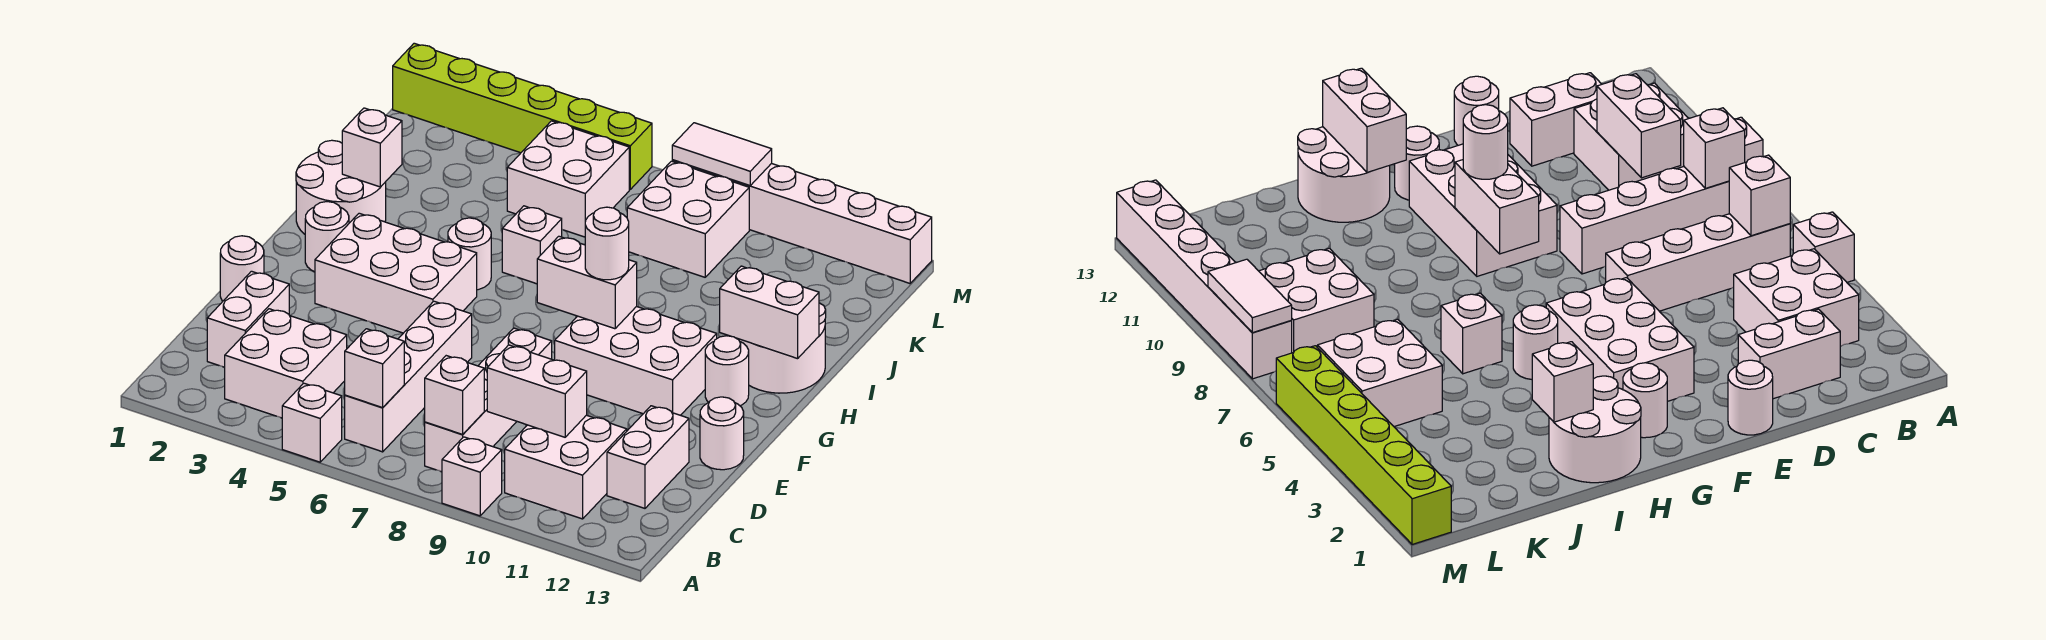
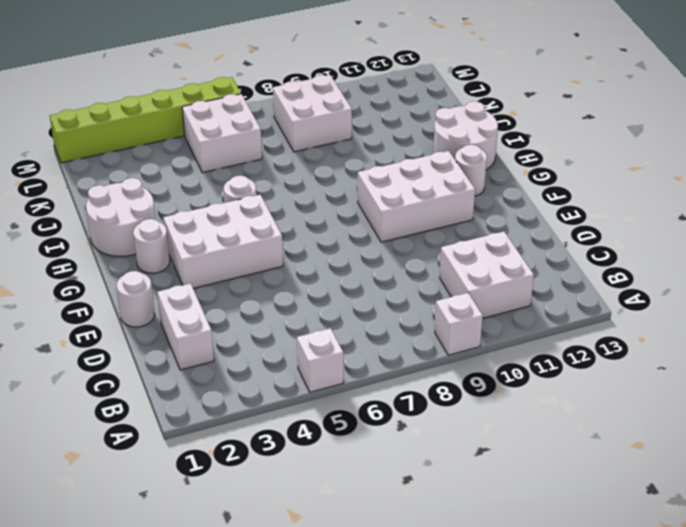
none -> white brick B3:C4 level 1
none -> white brick B6:E6 level 1
none -> white brick B8:E8 level 1
none -> white brick C12:D12 level 1

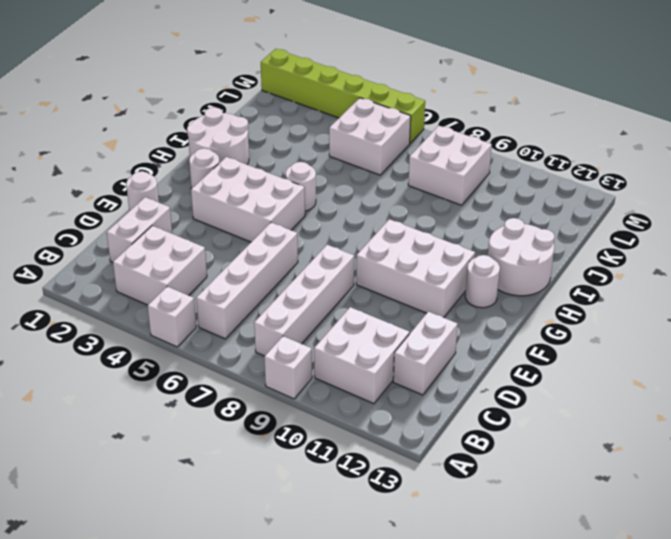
none -> white round brick E13 level 1
none -> white brick I6 level 1
none -> white brick M8:M13 level 1
none -> white brick B6 level 2

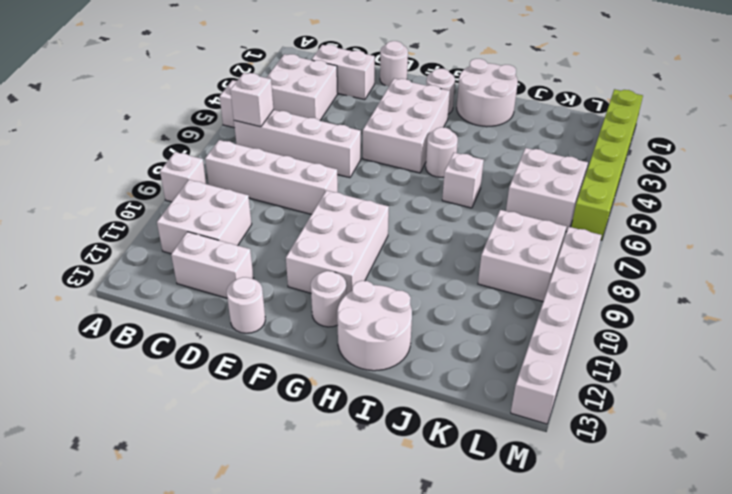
none -> white brick B8 level 2
none -> white brick C9:C10 level 2
none -> white brick G8:G9 level 2
none -> white brick H12:H13 level 2

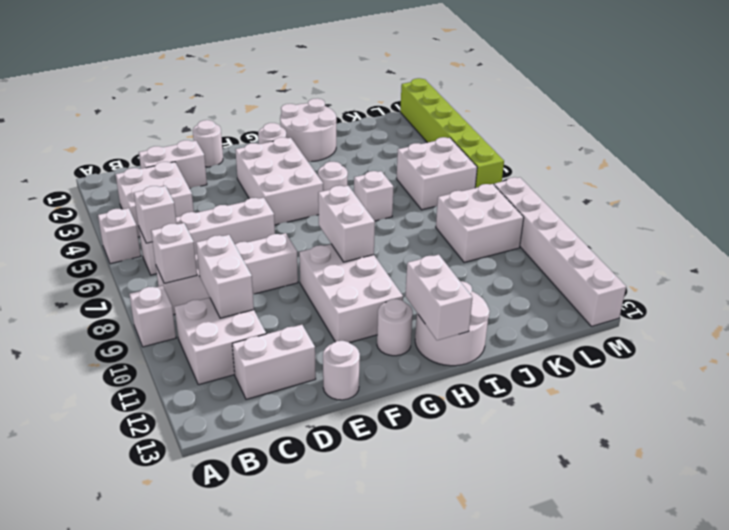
none -> white brick I2 level 2
none -> white tile M8:M9 level 2
none -> white round brick G9 level 3

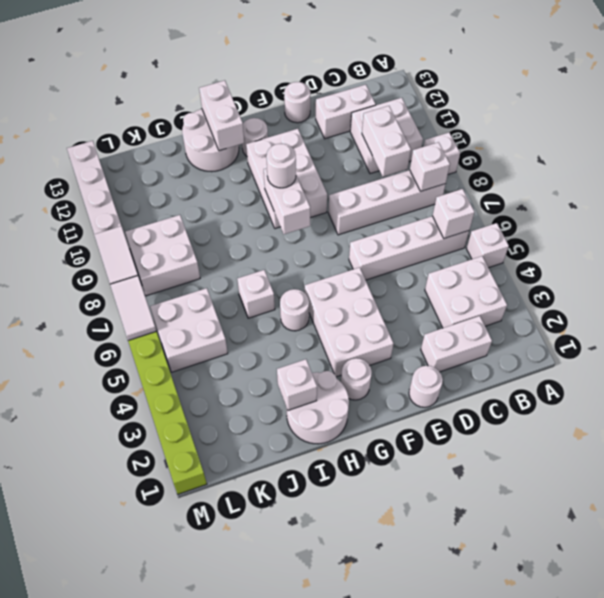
white tile M6:M7 level 2 -> none

